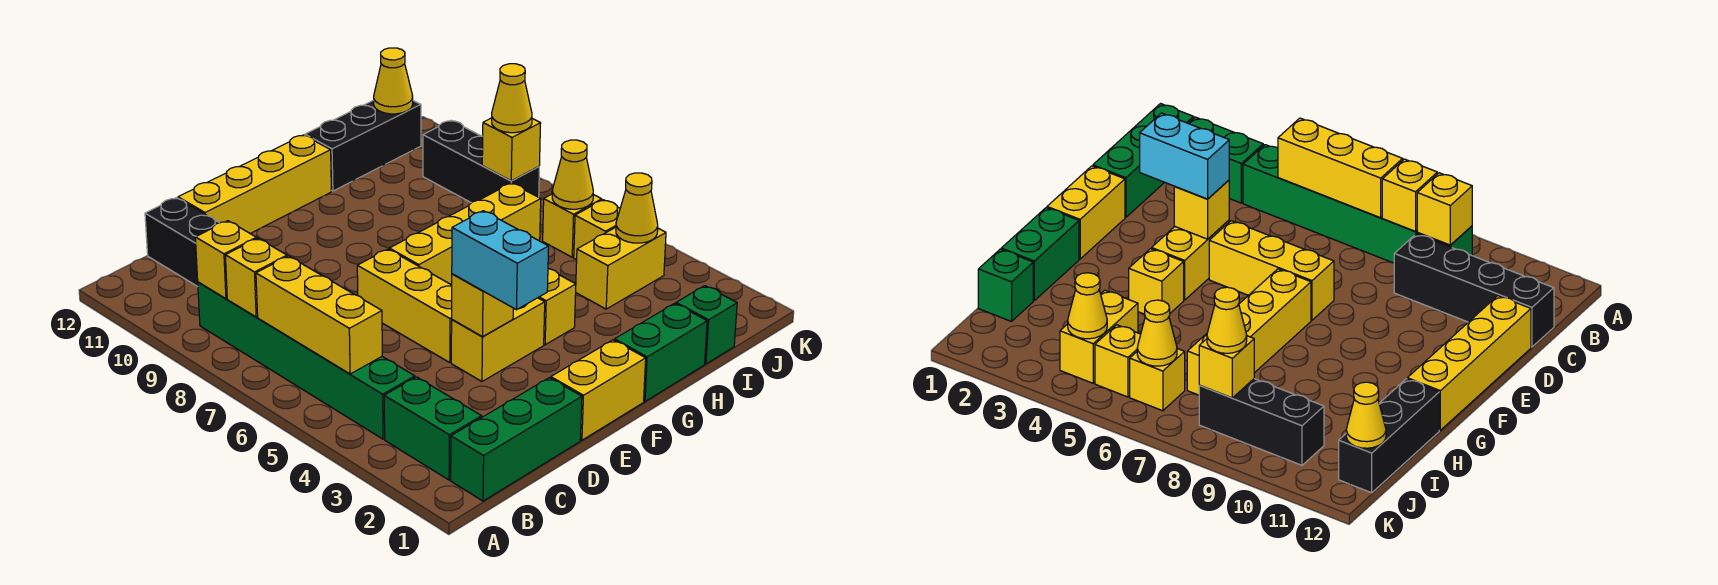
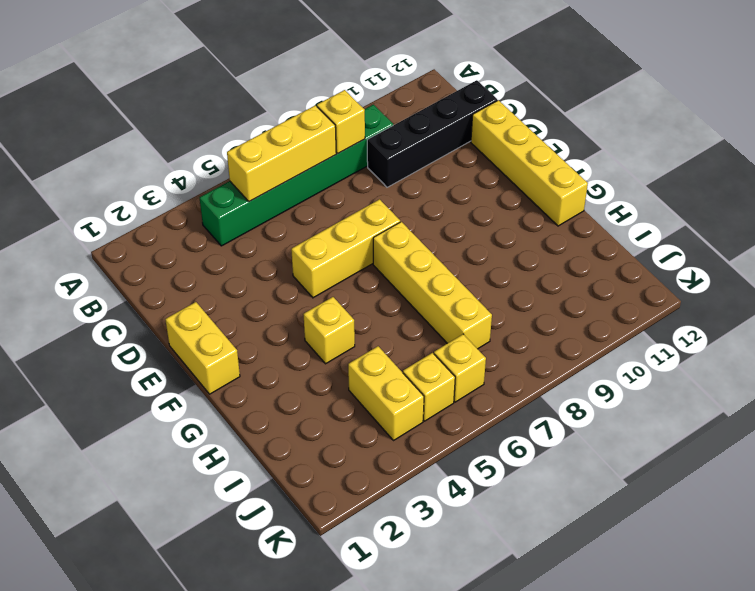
none -> green brick B1:D1 level 1
none -> green brick B2:B3 level 1
none -> yellow brick E4:F4 level 1

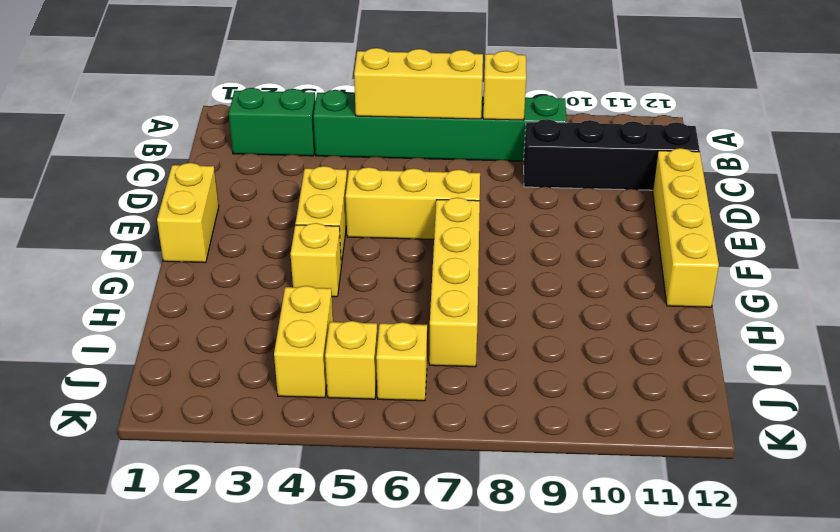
none -> green brick B1:D1 level 1
none -> green brick G1:H1 level 1
none -> black brick H12:J12 level 1

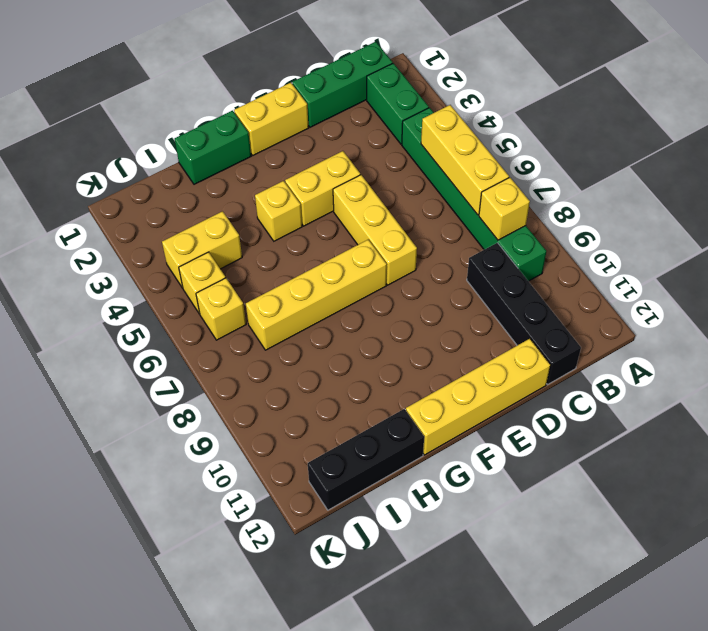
none -> green brick I1 level 1
none -> black brick J8:J10 level 1
none -> yellow brick B9 level 2

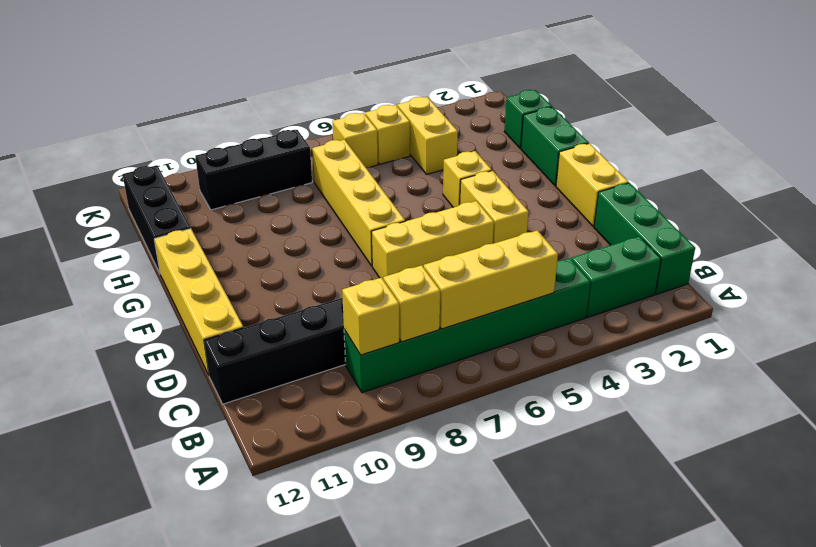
none -> yellow brick E4 level 2
none -> yellow cone J4 level 2
none -> yellow cone J6 level 2

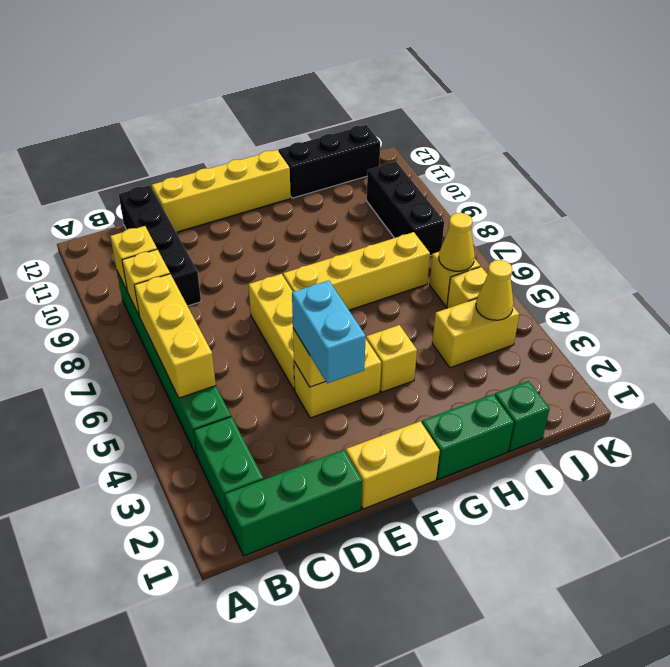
none -> yellow brick J8 level 2
none -> yellow cone J12 level 2
none -> yellow cone J8 level 3

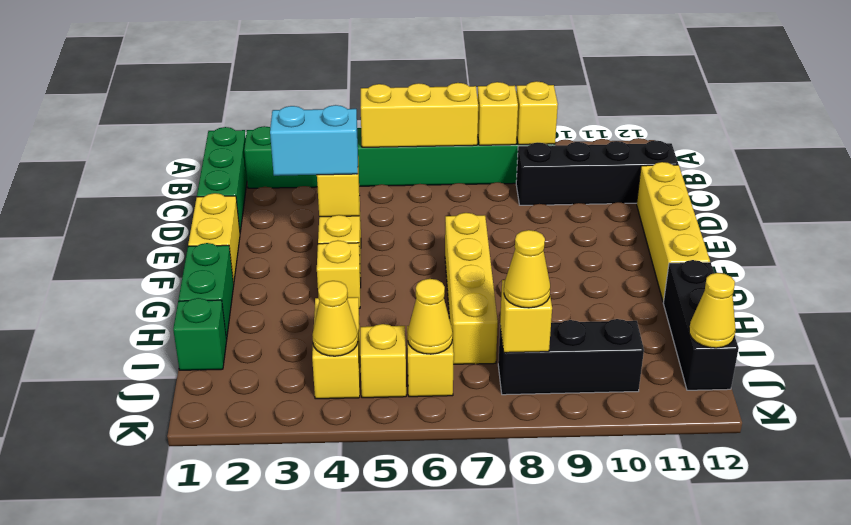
none -> yellow brick E5:E7 level 1

